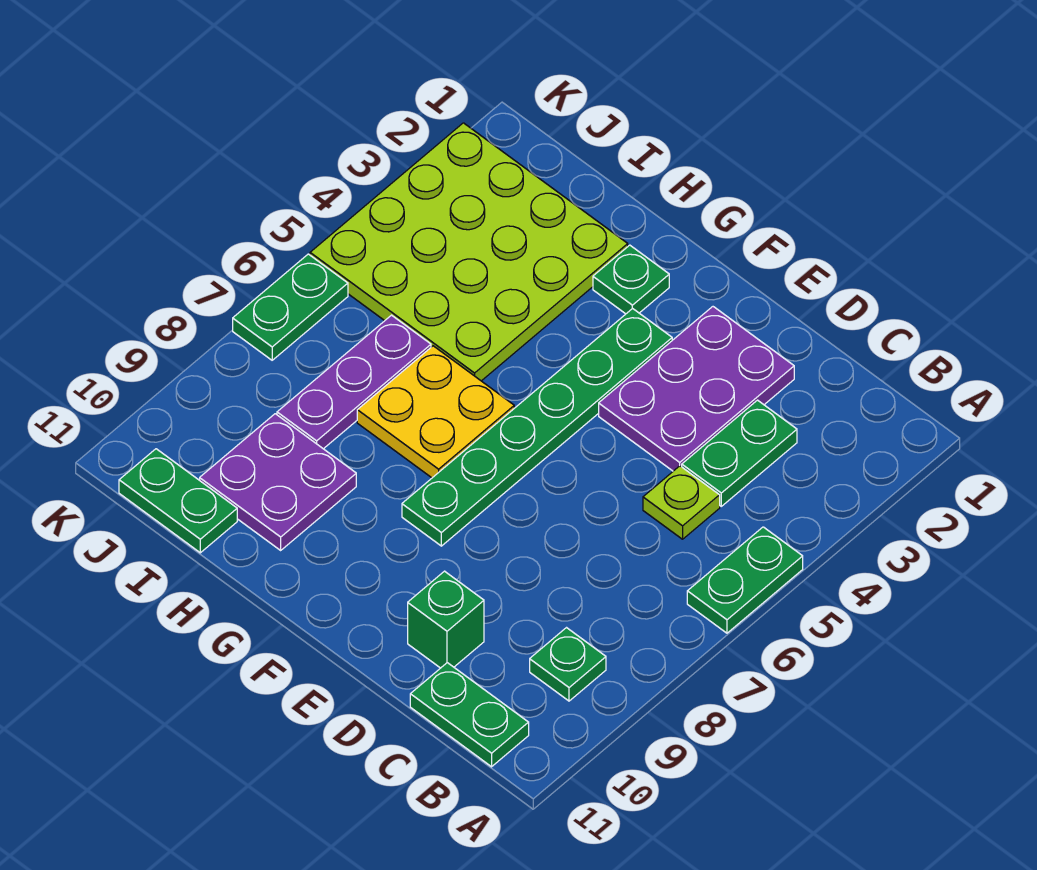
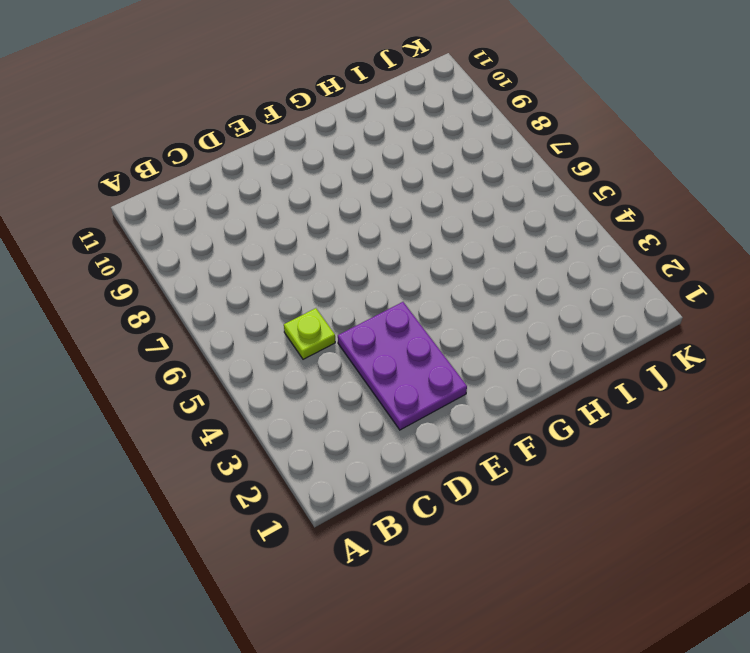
none -> green plate A5:A6 level 1
none -> green plate B9 level 1
none -> green plate B11:C11 level 1

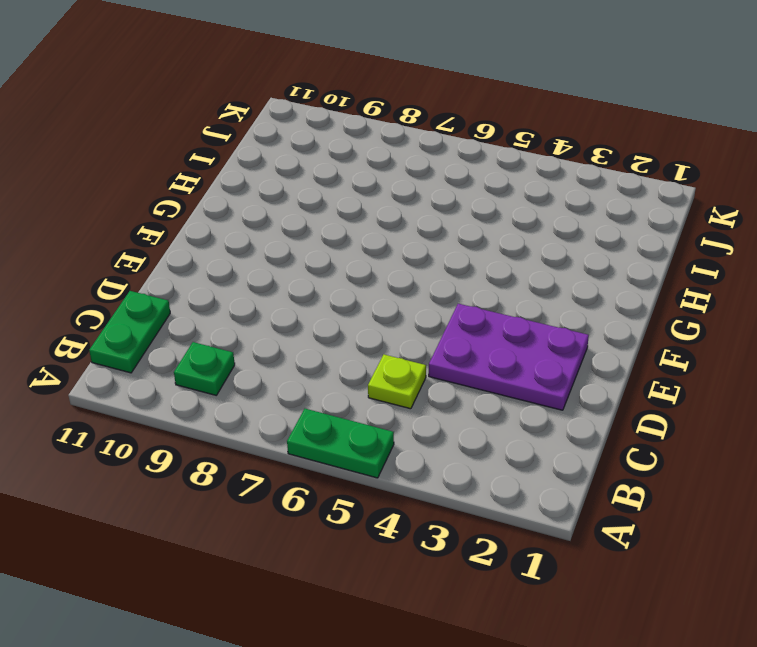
none -> green plate C3:C4 level 1
none -> green brick D10 level 1
none -> green plate F3:F8 level 1

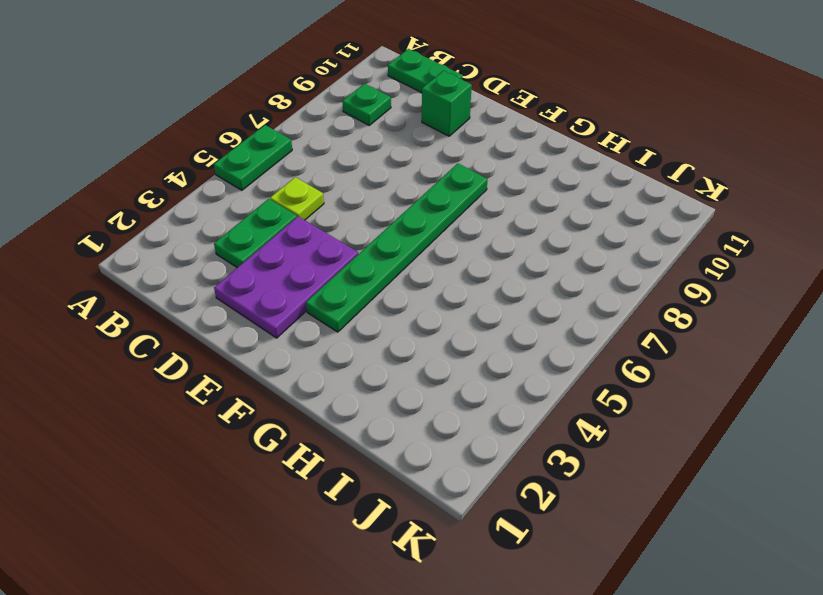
none -> green plate G2 level 1
none -> yellow plate G6:H7 level 1
none -> lime plate H2:K5 level 1

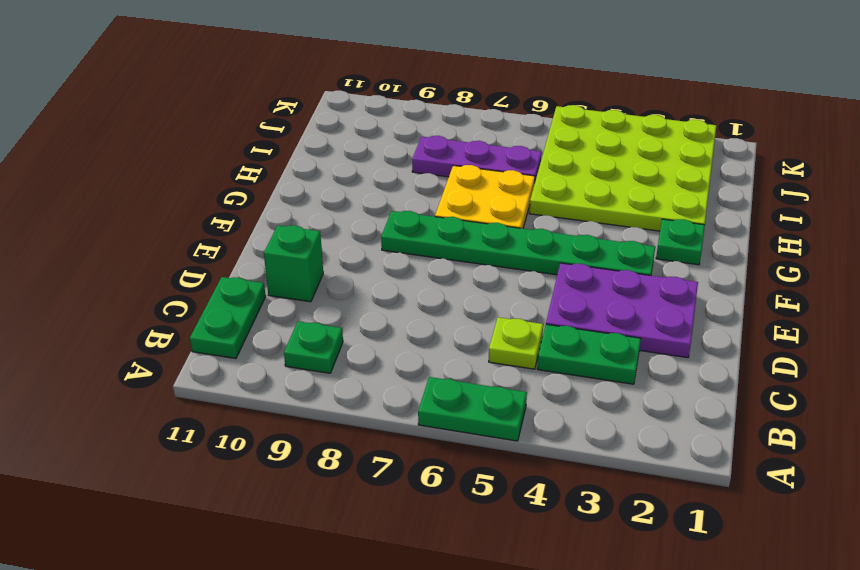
none -> purple plate H9:I10 level 1
none -> green plate I11:J11 level 1
none -> green plate K6:K7 level 1

